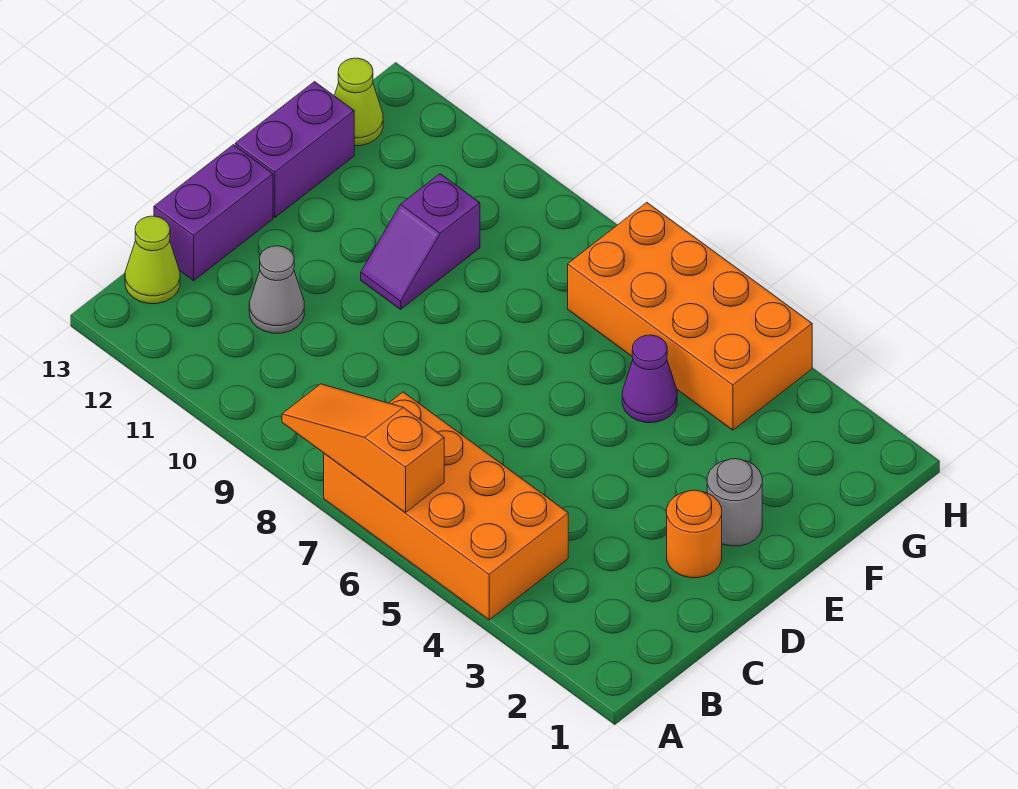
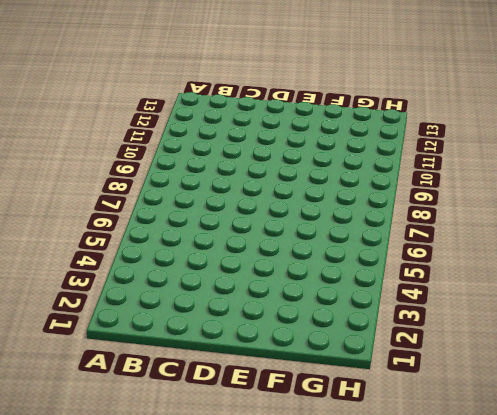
none -> orange brick A4:B7 level 1
none -> lime cone B13 level 1
none -> grey cone C11 level 1

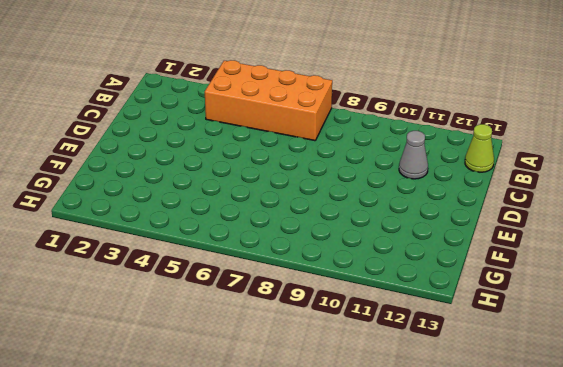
none -> purple brick C13:D13 level 1
none -> orange round brick D2 level 1
none -> grey round brick E2 level 1

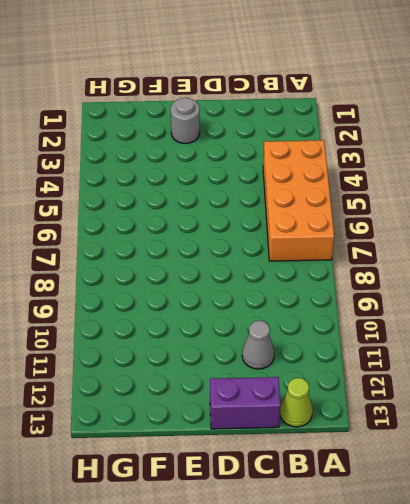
none -> orange round brick D2 level 1
none -> purple slope E10:F10 level 1 top F
none -> purple brick E13:F13 level 1

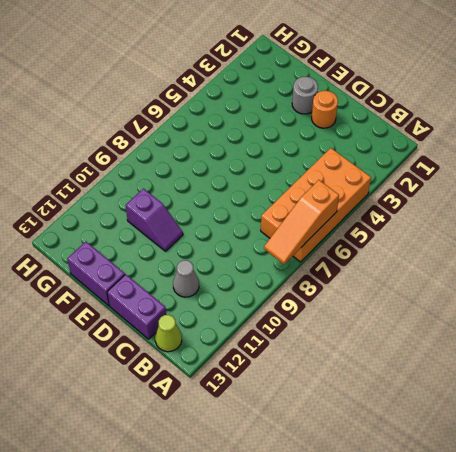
none -> purple cone F5 level 1
none -> orange brick G4:H7 level 1
none -> lime cone G13 level 1

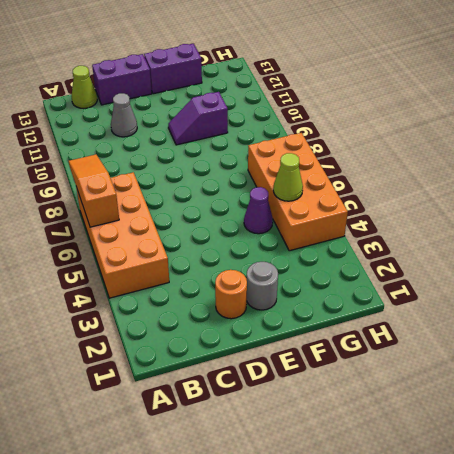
lime cone G5 level 2 -> lime cone G13 level 1

